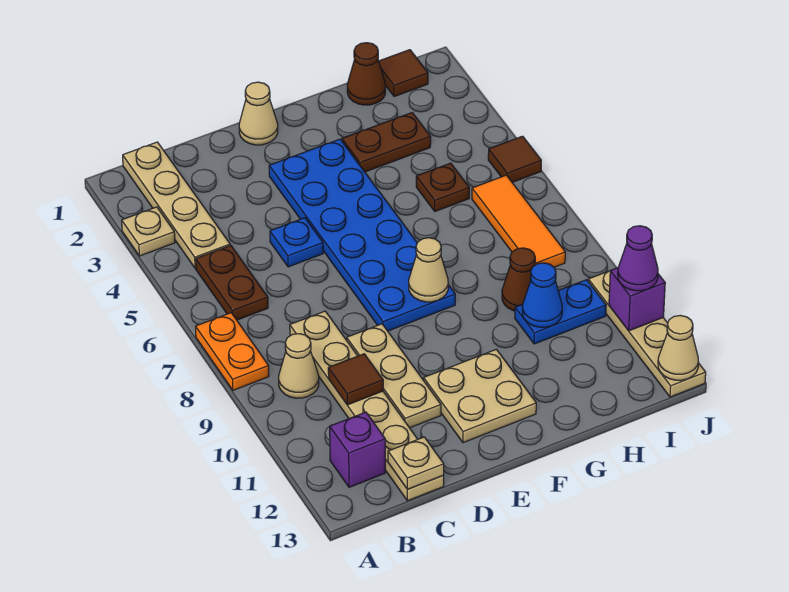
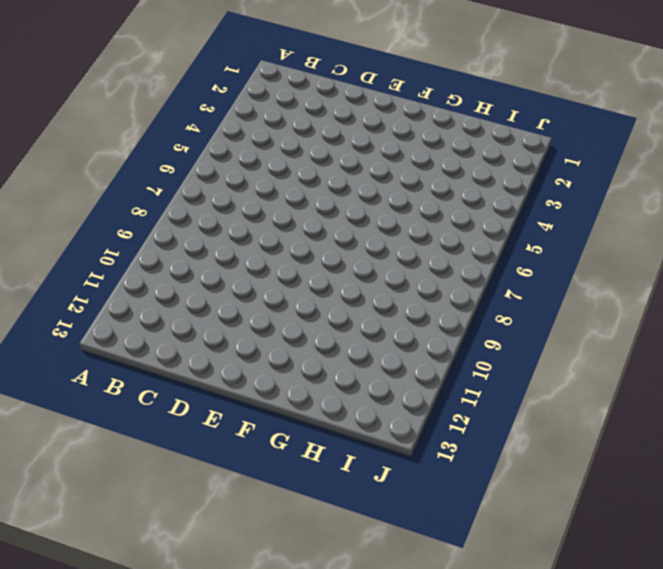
none -> tan plate A3 level 1
none -> orange plate A7:A8 level 1
none -> tan plate B1:B4 level 1

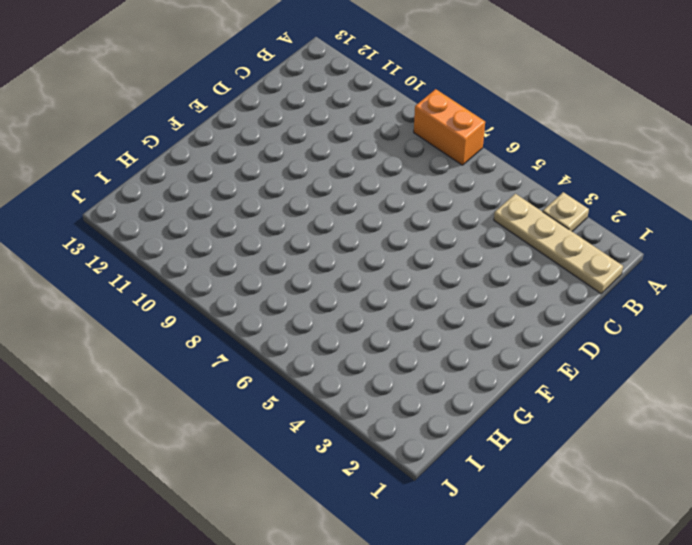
orange brick A7:A8 level 1 -> orange plate A7:A8 level 1
none -> brown plate B5:B6 level 1
none -> tan cone B9 level 1
none -> purple brick B12 level 1

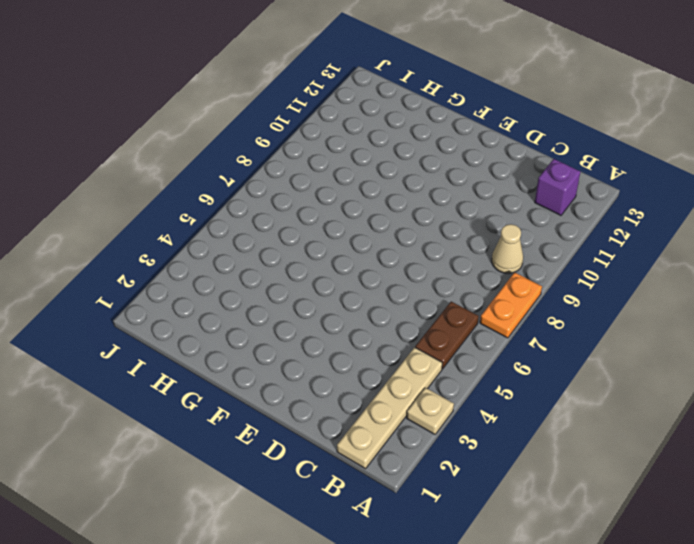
none -> tan plate C8:C13 level 1
none -> blue plate D5 level 1
none -> tan plate D9:D11 level 1

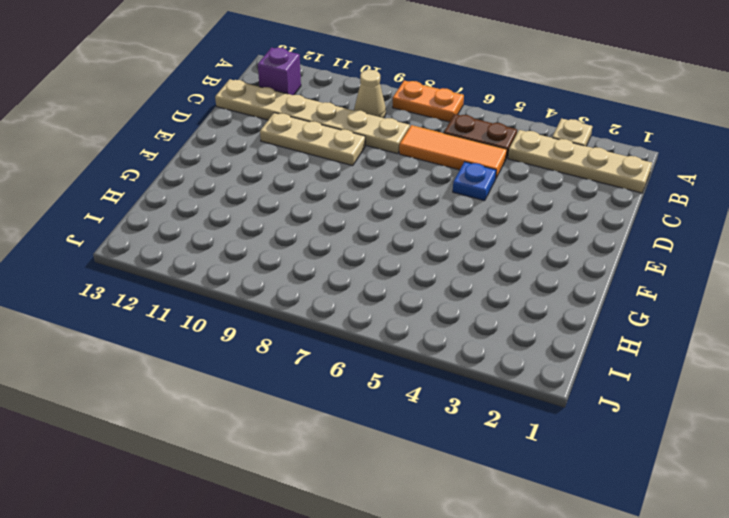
orange tile C5:C7 level 1 -> orange tile I6:I8 level 1
none -> tan cone E1 level 1
none -> blue plate E3:F8 level 1
none -> tan plate E11:F12 level 1

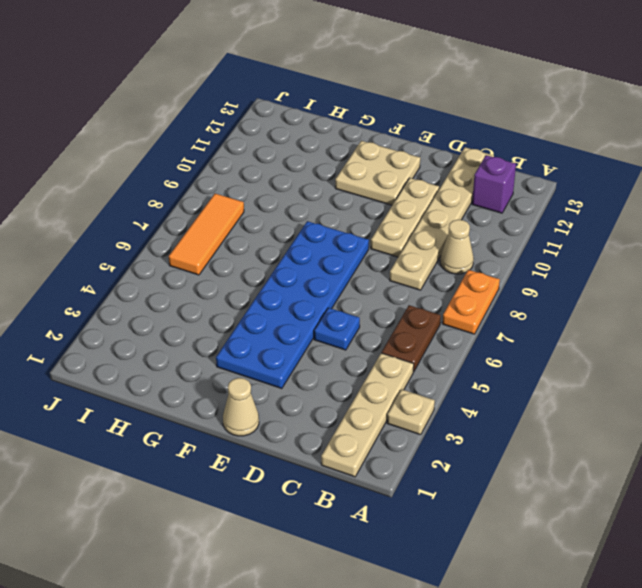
none -> brown plate G3:H3 level 1
none -> brown cone H1 level 1
none -> brown plate H5 level 1

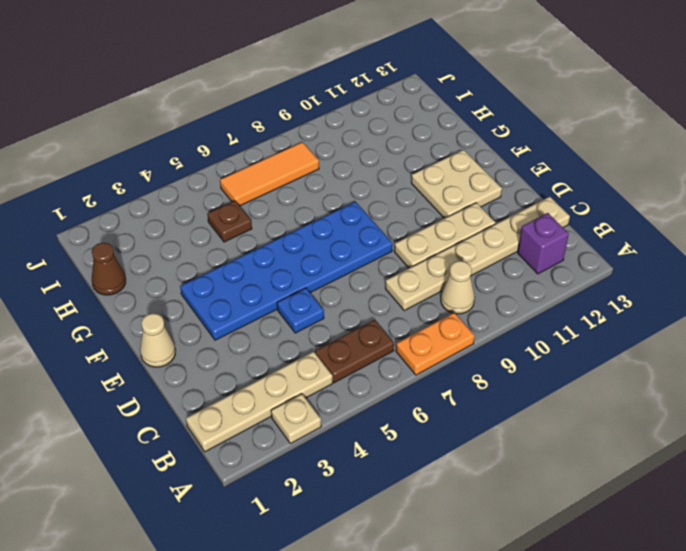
none -> brown plate G3:H3 level 1
none -> brown cone H9 level 1
none -> blue plate H10:I10 level 1

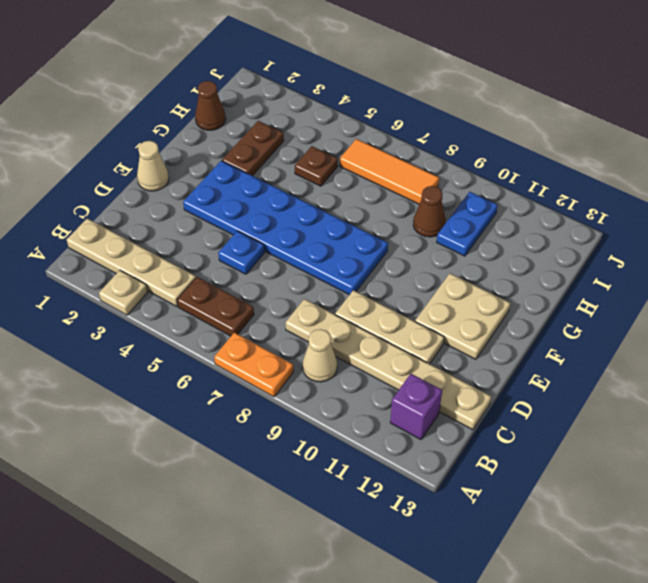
none -> brown tile I1 level 1
none -> brown tile J5 level 1
none -> tan plate J10:J13 level 1

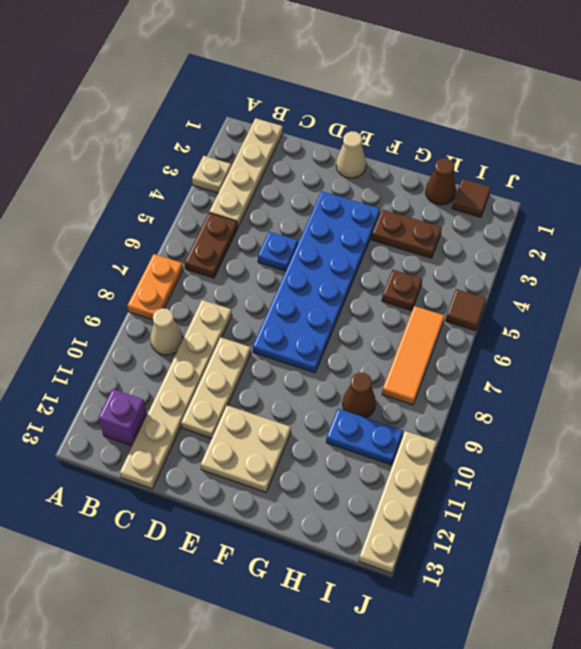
none -> brown tile C10 level 2
none -> tan plate C13 level 2
none -> tan cone F8 level 2

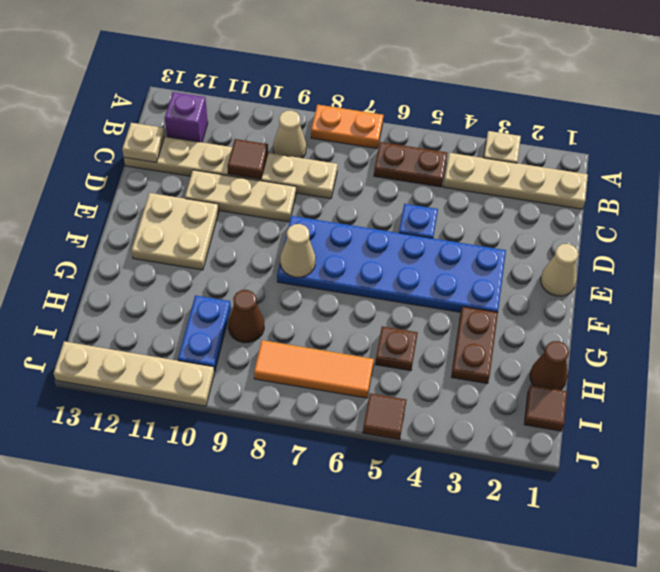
none -> blue cone H10 level 2
none -> purple brick J11 level 2
none -> tan cone J13 level 2

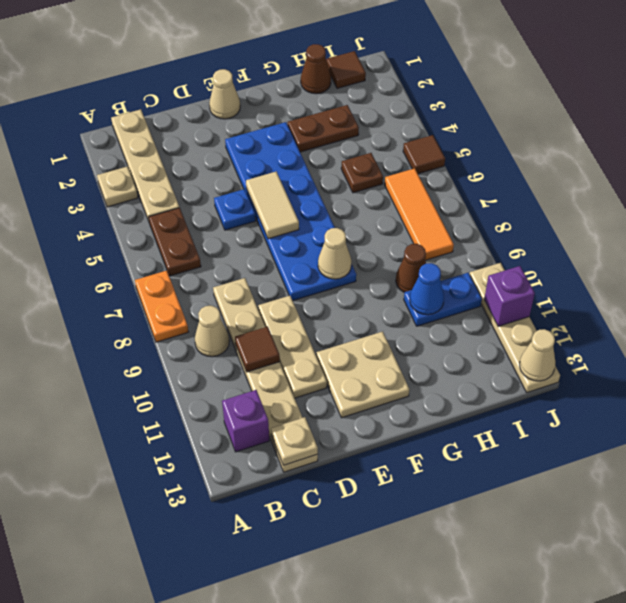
tan tile E5:E6 level 2 -> none
none -> purple cone J11 level 3

